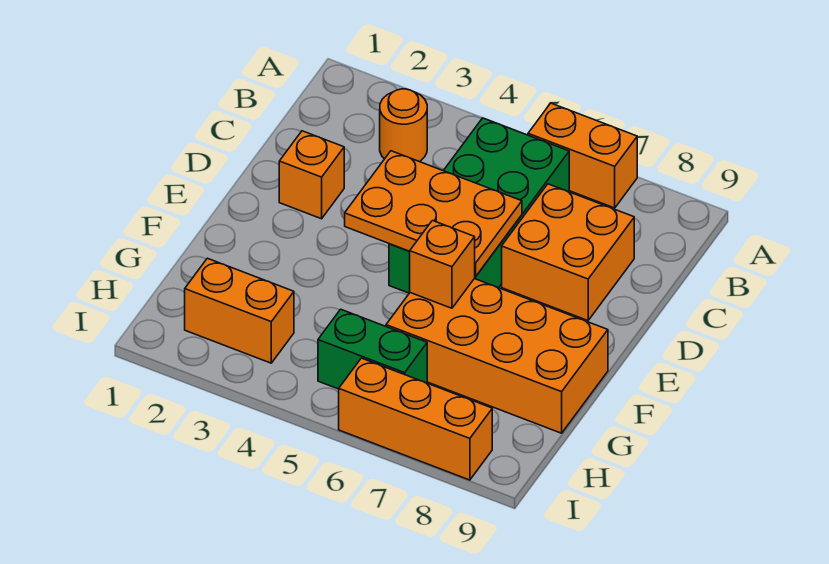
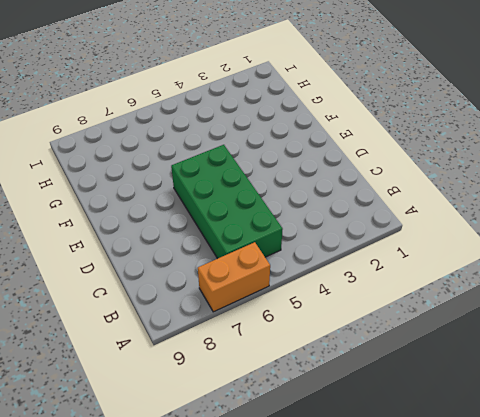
none -> orange round brick B3 level 1
none -> orange brick C7:D8 level 1

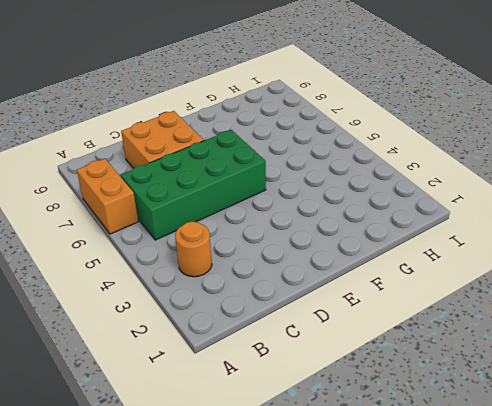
none -> orange brick D2 level 1
none -> orange brick F6:G9 level 1

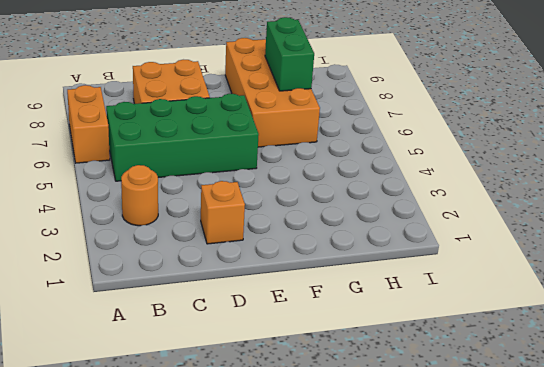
green brick G7:G8 level 2 -> green brick H5:H6 level 1
none -> orange brick H2:H3 level 1
none -> orange brick I6:I8 level 1

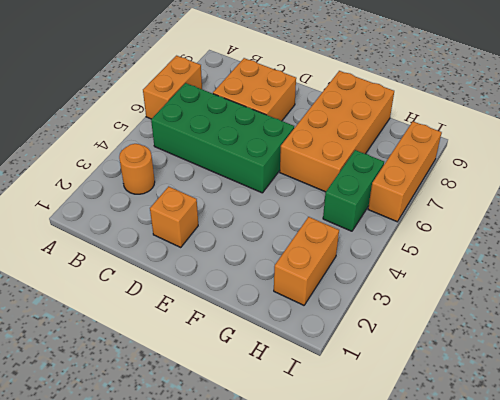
none -> orange plate D4:E6 level 2
none -> orange brick F6 level 2

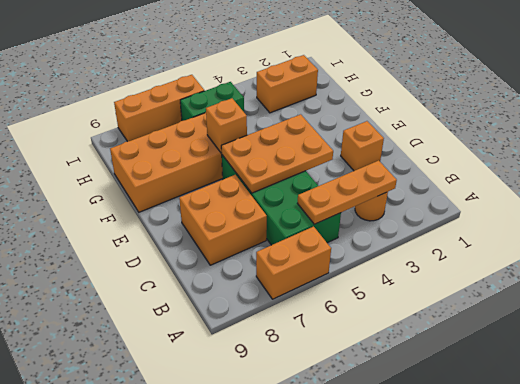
orange plate B3:B5 level 2 -> none

